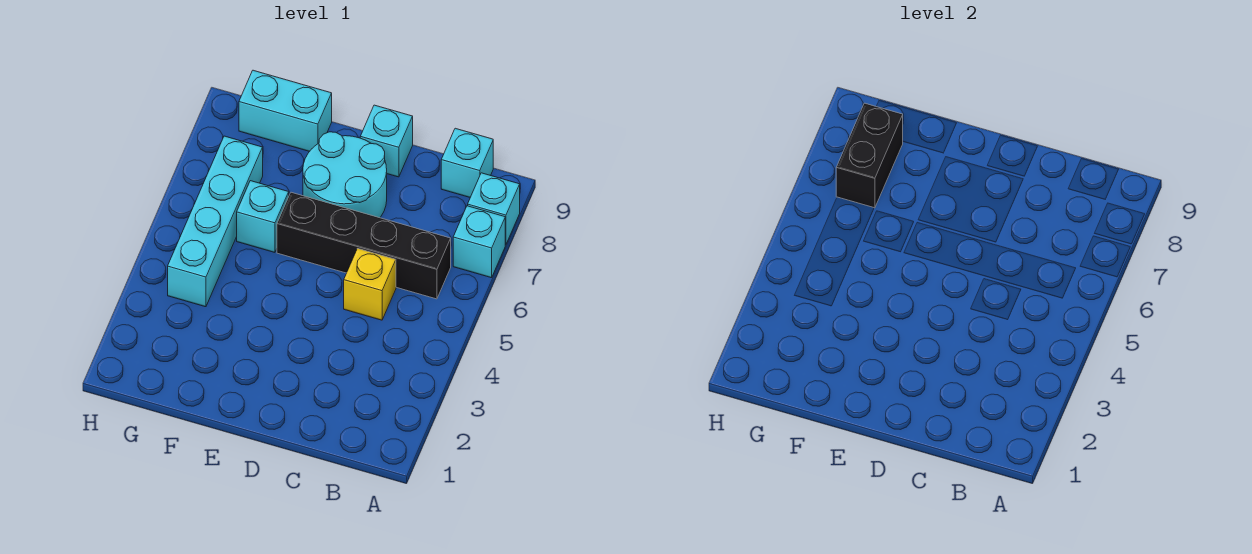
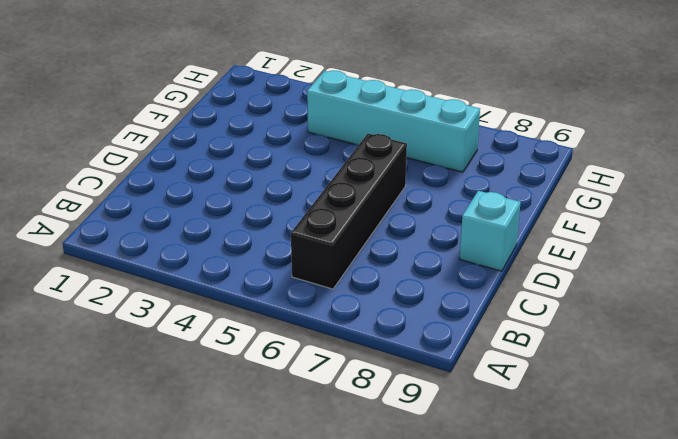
none -> cyan brick A7 level 1
none -> cyan brick A8 level 1

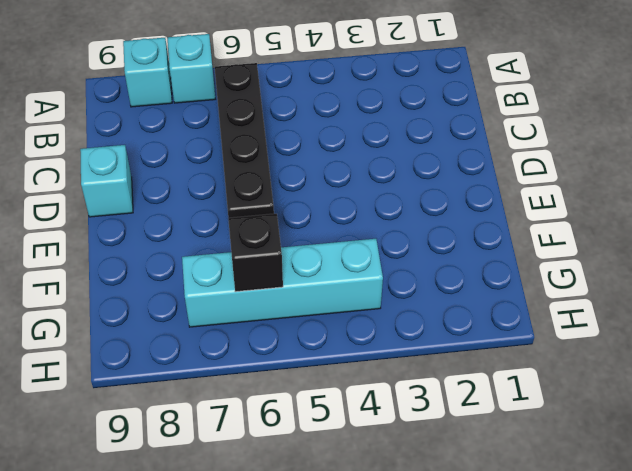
black brick G6 level 2 -> none
none -> cyan brick B9 level 1
none -> yellow brick C5 level 1

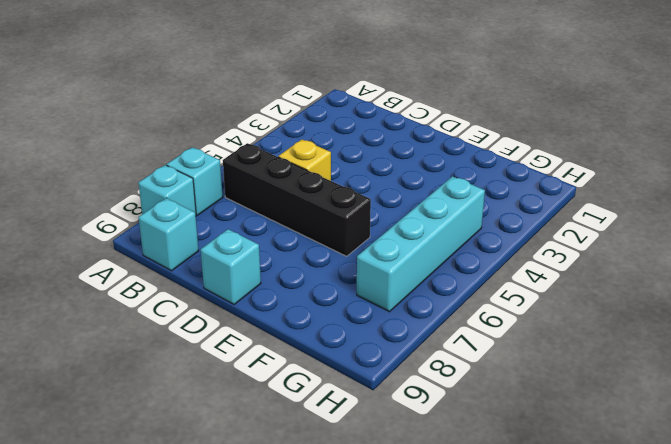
none -> cyan round brick D7:E8 level 1
none -> cyan brick F6 level 1

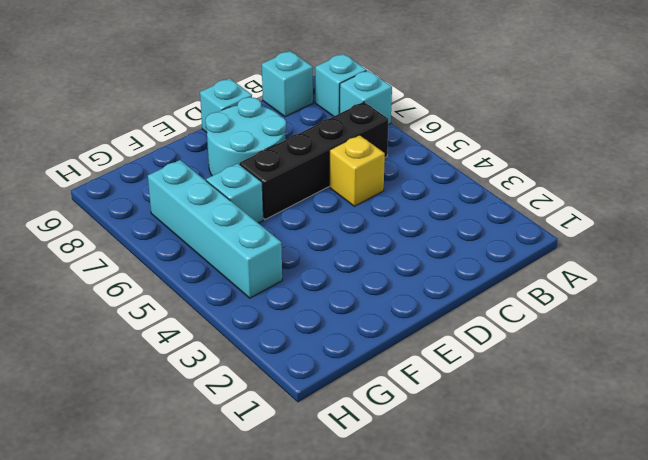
none -> cyan brick F9:G9 level 1
none -> black brick G7:G8 level 2

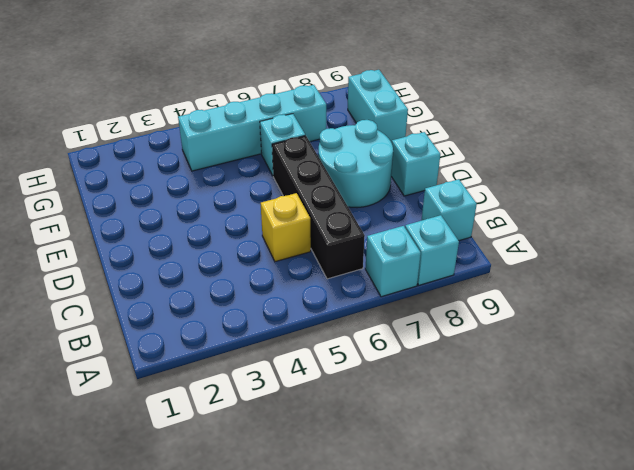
none -> black brick G7:G8 level 2

